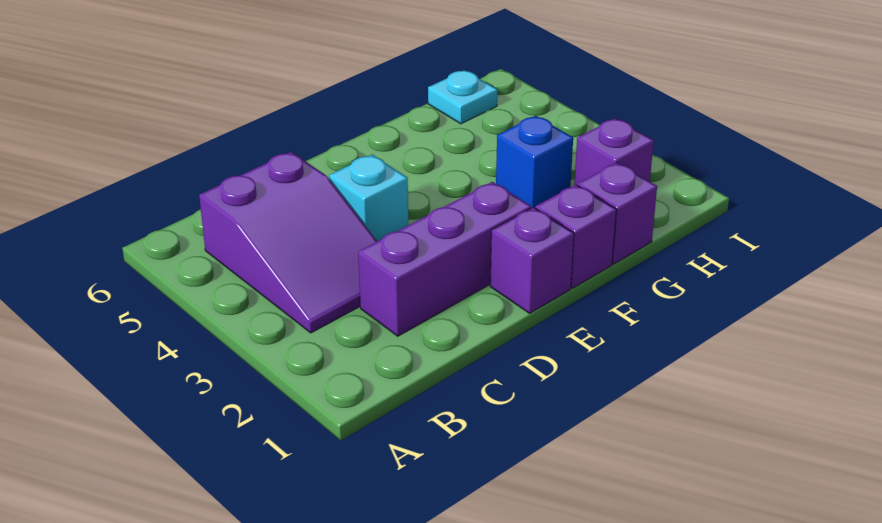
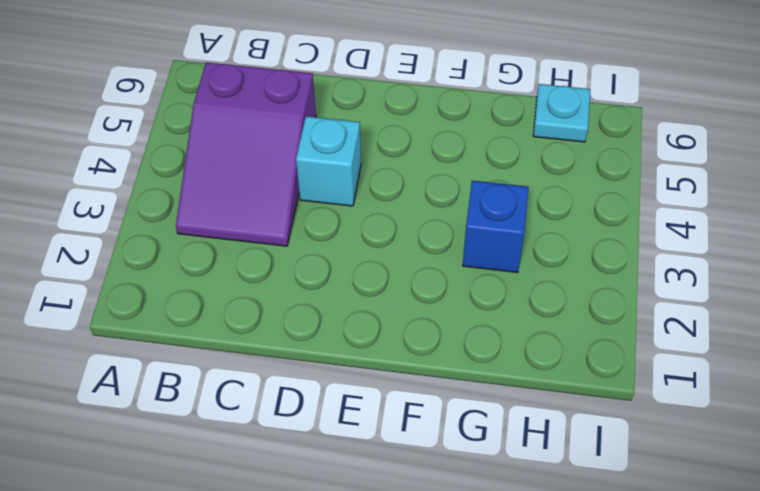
none -> purple brick C2:E2 level 1
none -> purple brick E1 level 1

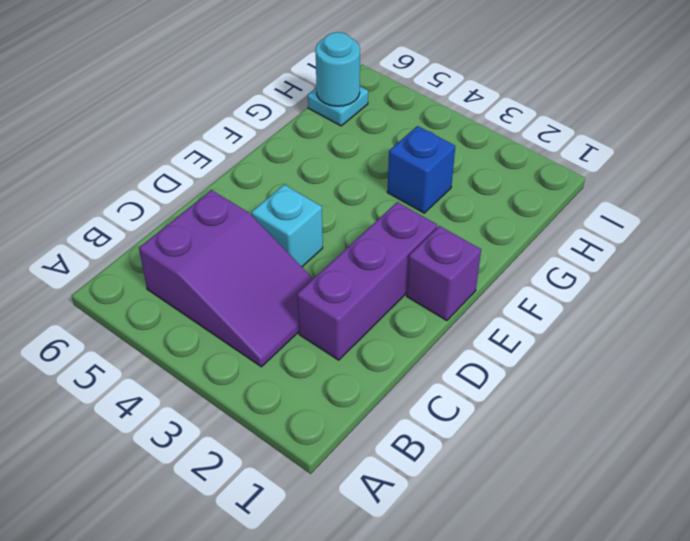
cyan round brick H6 level 2 -> none
none -> purple brick F1 level 1
none -> purple brick G1 level 1

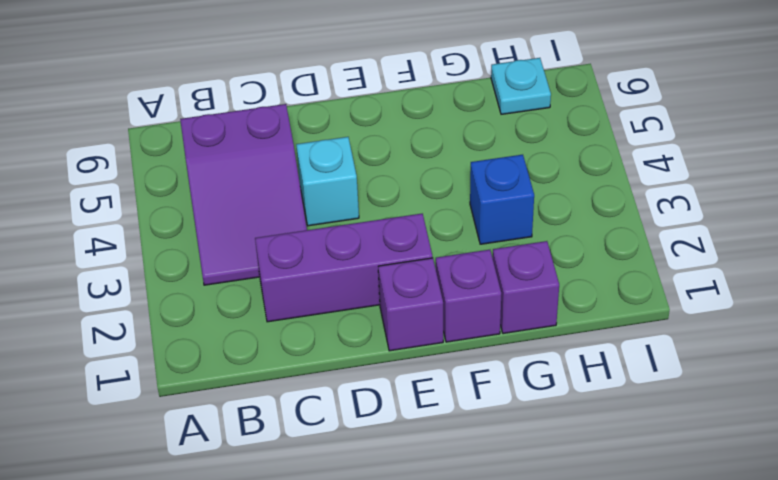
none -> purple brick H2 level 1

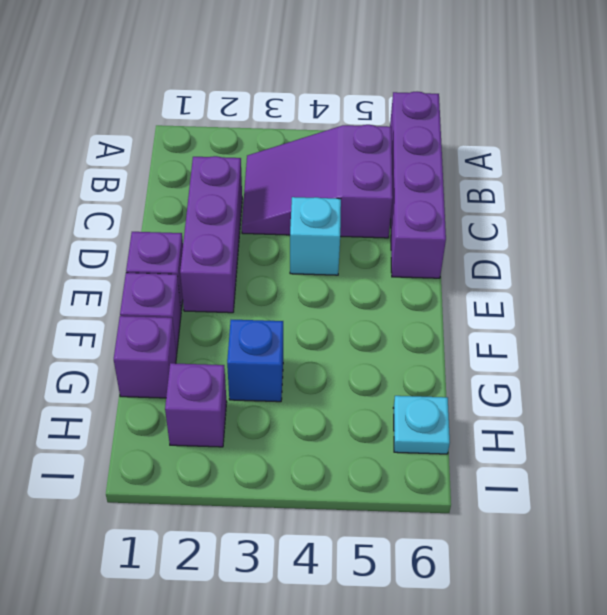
purple brick A6:D6 level 1 -> none

